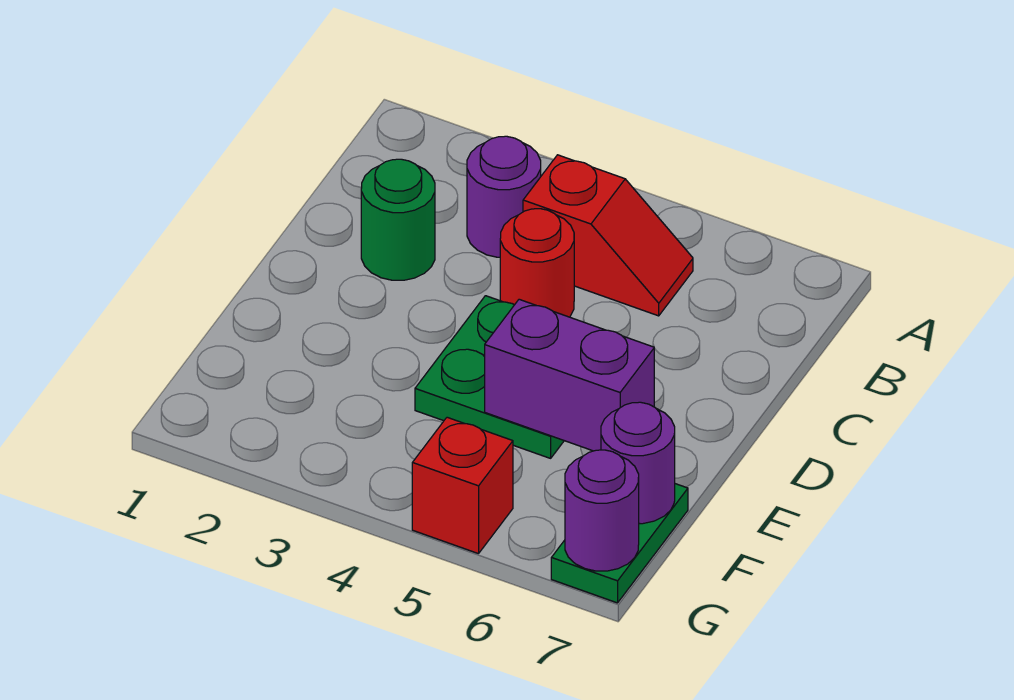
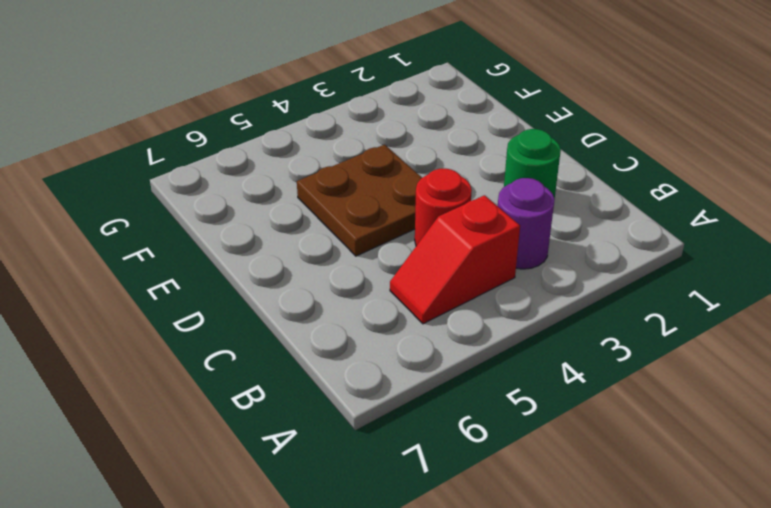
brown plate D4:E5 level 1 -> green plate D4:E5 level 1
none -> green plate F7:G7 level 1
none -> red brick G5 level 1

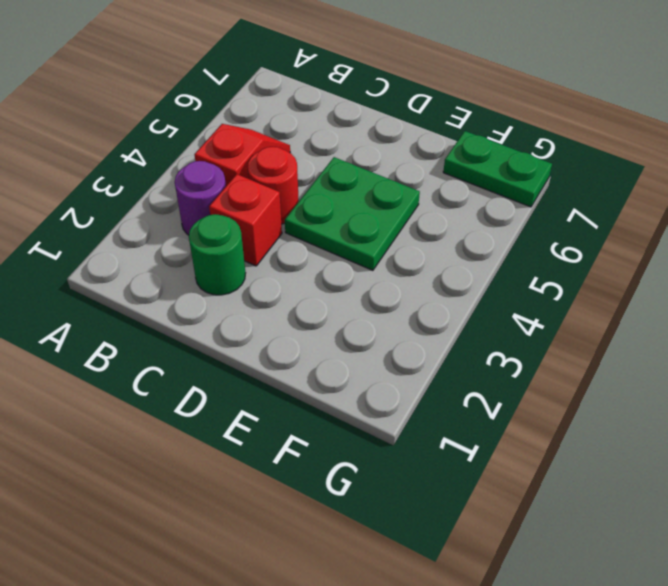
red brick C3 level 1 -> red brick G5 level 1
none -> purple brick E5:E6 level 2
none -> purple round brick F7 level 2

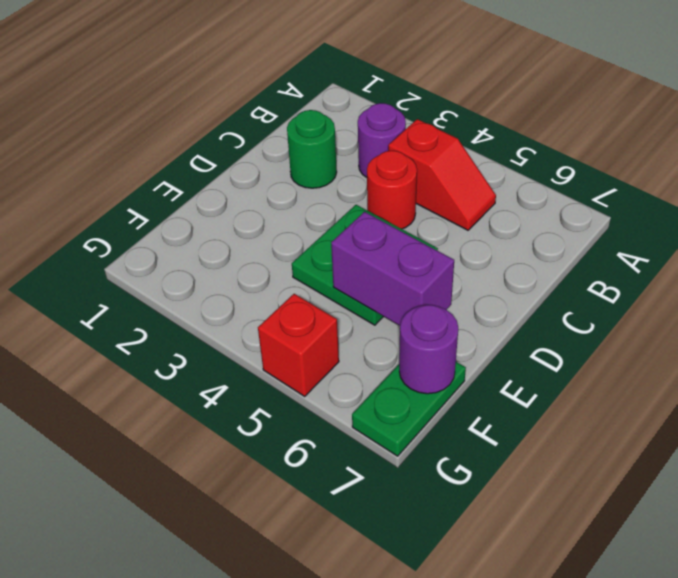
none -> purple round brick G7 level 2

